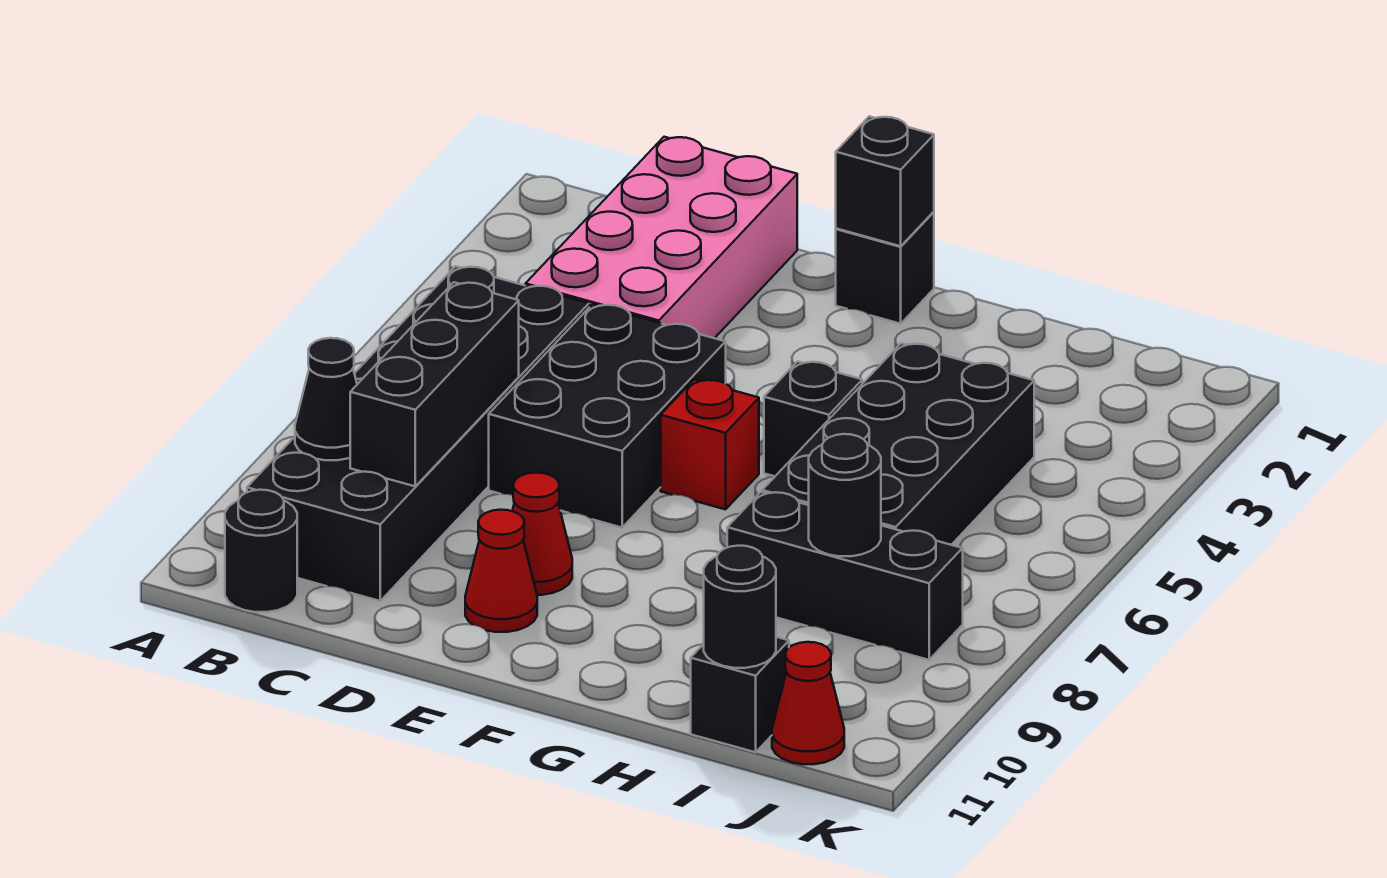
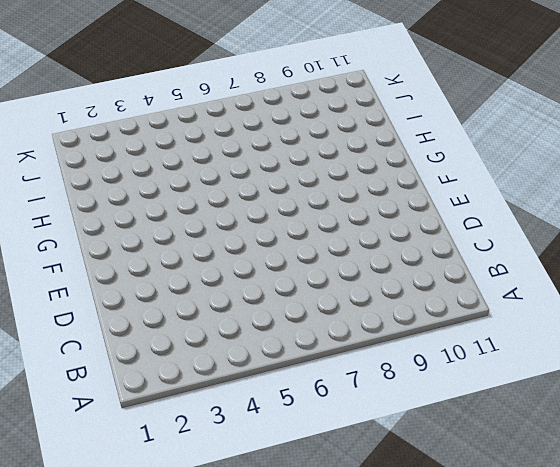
none -> black brick B5:C10 level 1
none -> black round brick B11 level 1
none -> pink brick C1:D4 level 1

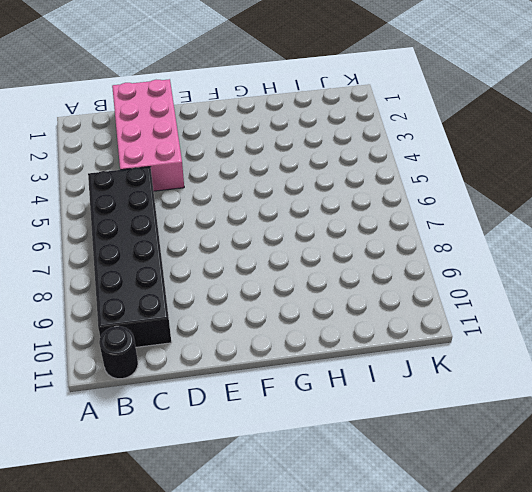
none -> black brick D5:E7 level 1
none -> red cone E9 level 1
none -> red cone E10 level 1

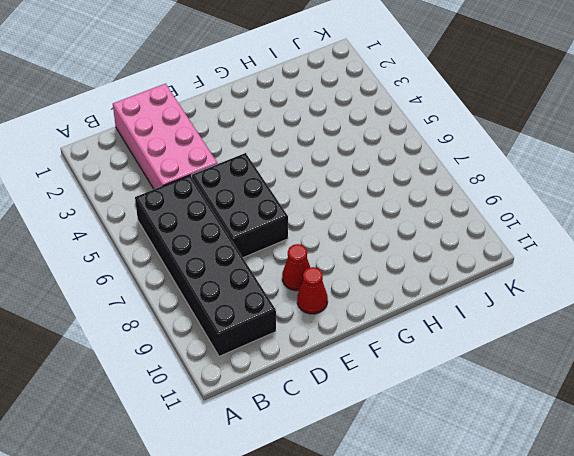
none -> black round brick B11 level 1
none -> black brick F1 level 1
none -> red brick F6 level 1

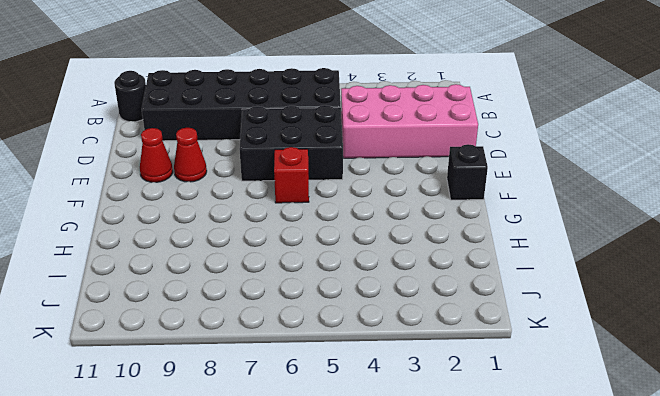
none -> black brick G5 level 1
none -> black brick H4:I7 level 1
none -> black brick H8:J8 level 1

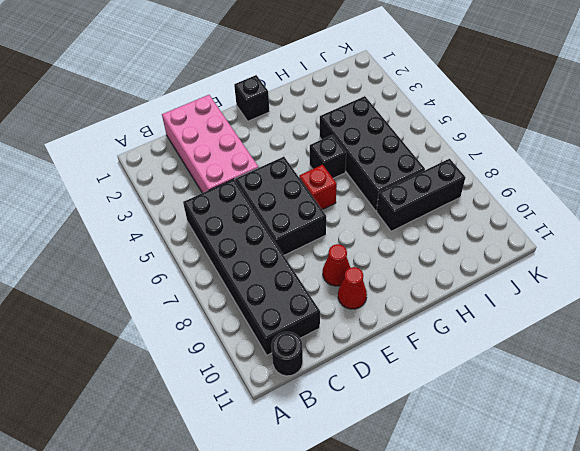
none -> black brick I11 level 1
none -> red cone J11 level 1
none -> black cone B9 level 2

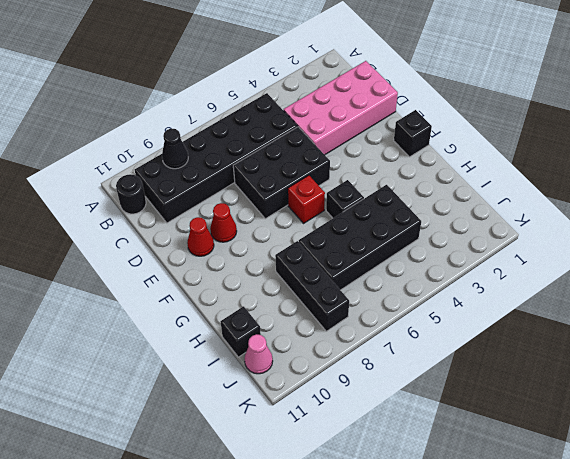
pink cone J11 level 1 -> red cone J11 level 1
none -> black brick C7:C9 level 2
none -> black brick F1 level 2
none -> black round brick I8 level 2

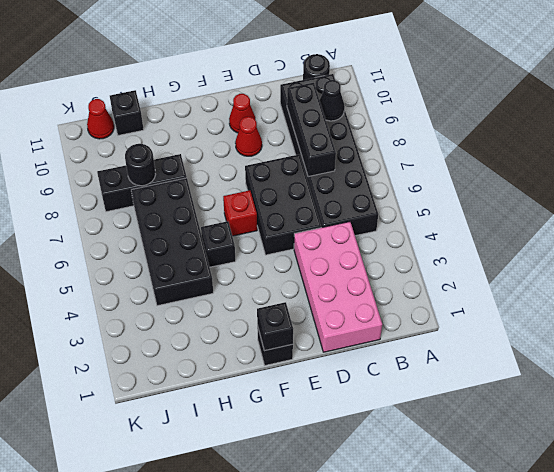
none -> black round brick I11 level 2

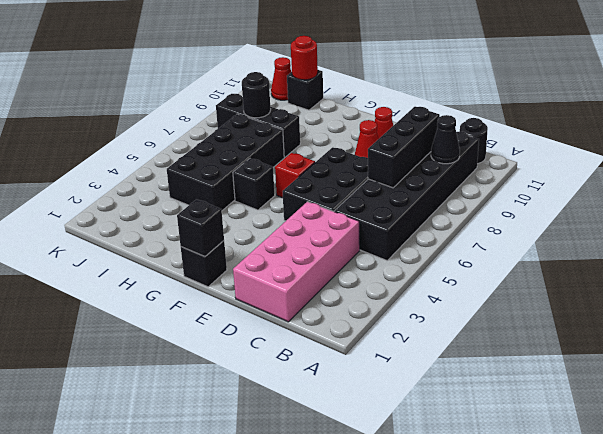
red round brick I11 level 2 -> black round brick I11 level 2

